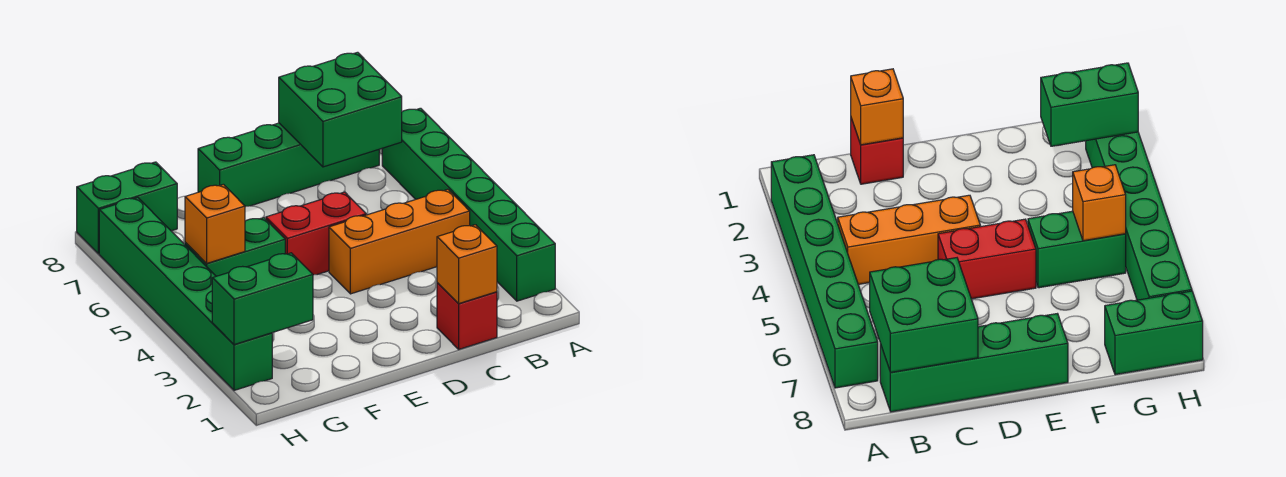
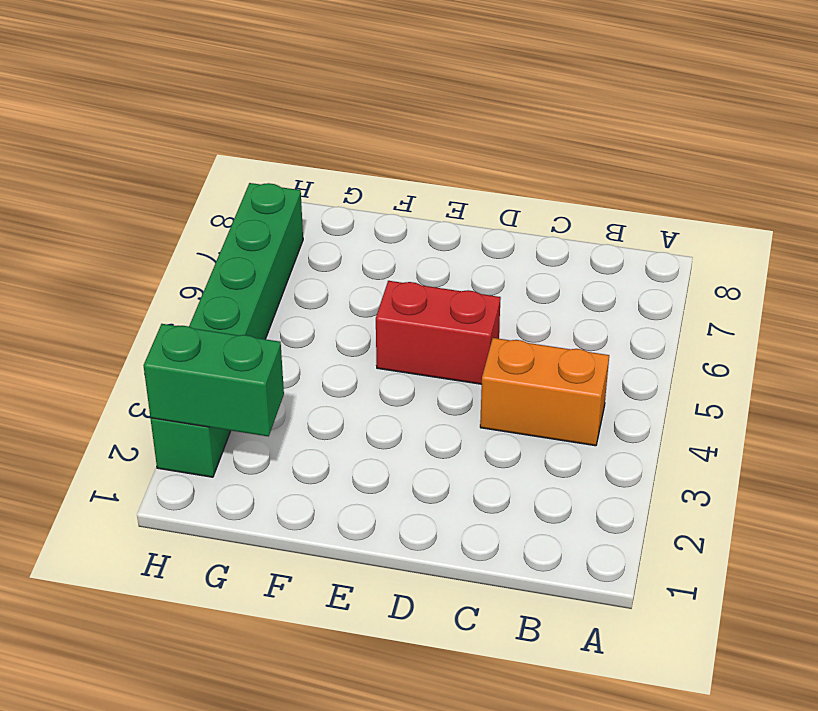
orange brick B4:C4 level 1 -> orange brick B4:D4 level 1
none -> green brick A2:A7 level 1
none -> green brick B8:E8 level 1
none -> red brick C1 level 1

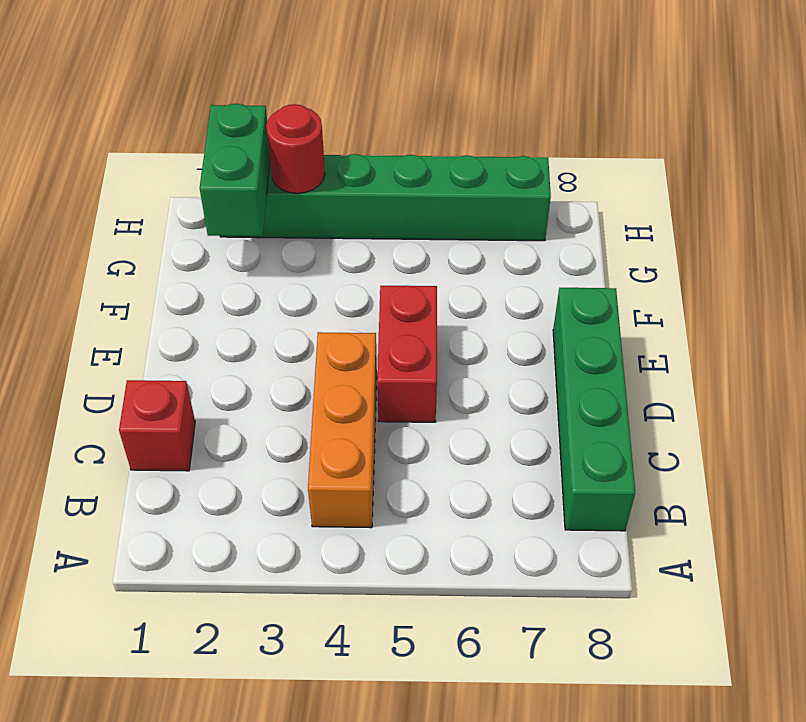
red round brick H3 level 2 -> none
none -> green brick A2:A7 level 1
none -> green brick F5:G5 level 1
none -> green brick G8:H8 level 1

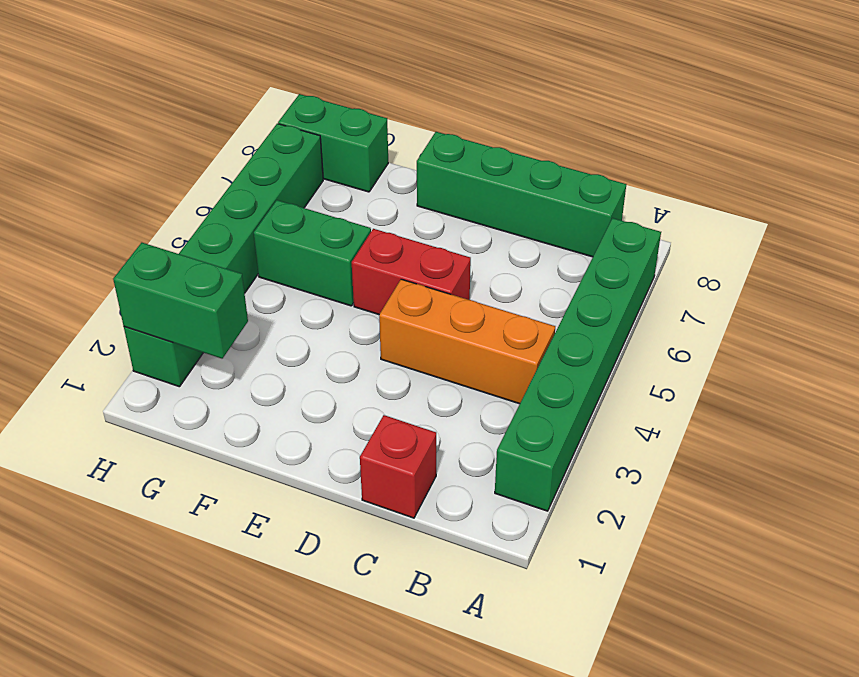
none -> green brick B7:C8 level 2
none -> orange brick C1 level 2
none -> orange brick G5 level 2

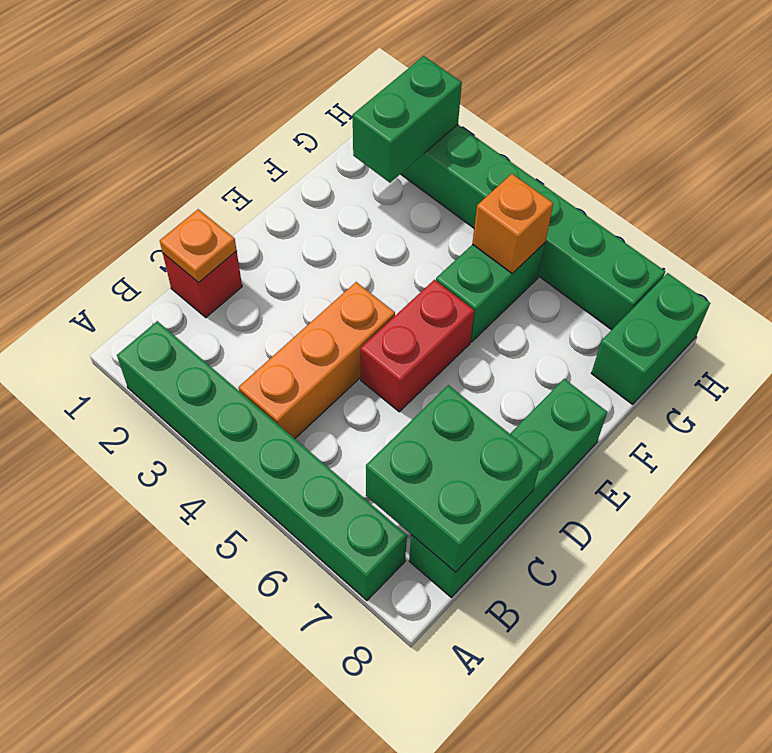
orange plate C1 level 2 -> orange brick C1 level 2

